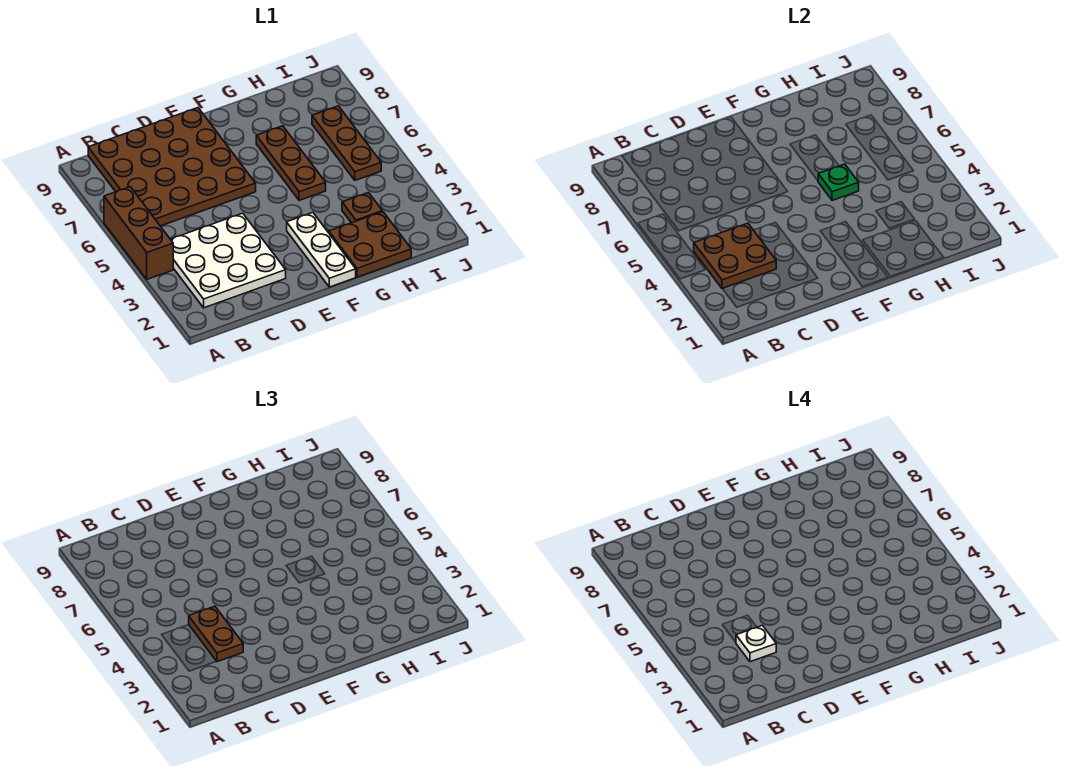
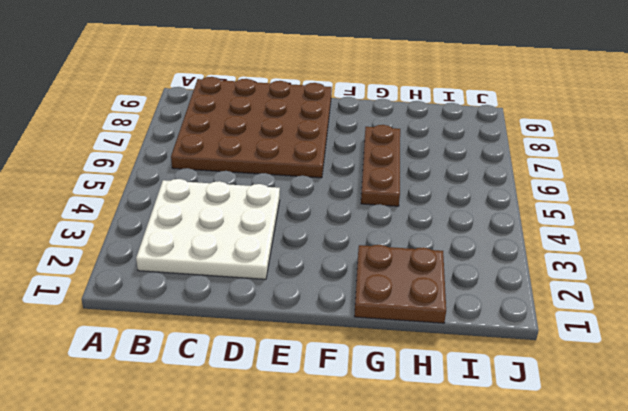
none -> brown brick A4:A6 level 1
none -> white plate F1:F3 level 1
none -> brown plate H3 level 1

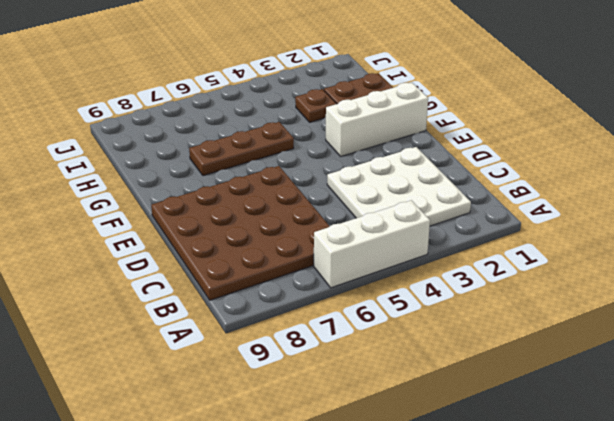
white brick A4:A6 level 1 -> brown brick A4:A6 level 1
white brick F1:F3 level 1 -> white plate F1:F3 level 1
none -> brown plate I5:I7 level 1
none -> brown plate B3:C4 level 2
none -> green plate G5 level 2

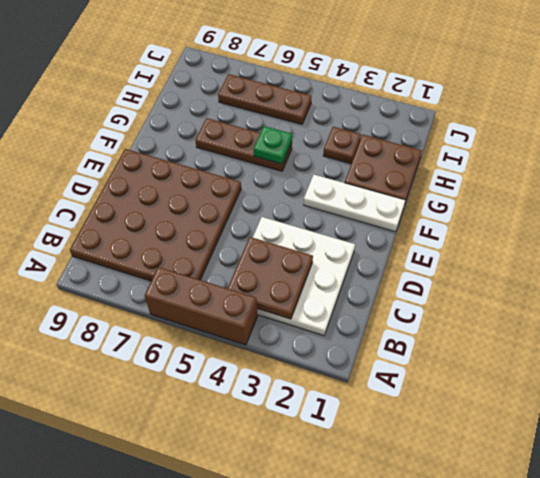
none -> brown plate C3:C4 level 3
none -> white plate C3 level 4

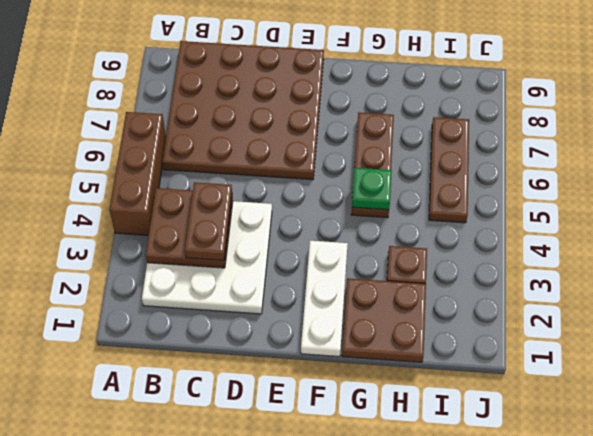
none -> white plate C3 level 4

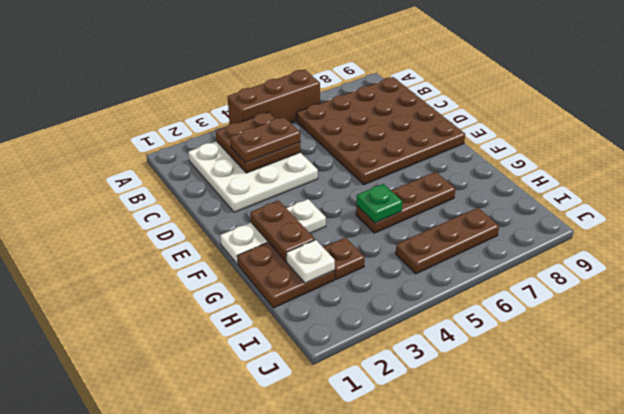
brown plate F2:G2 level 2 -> none
white plate H2 level 2 -> white plate C3 level 4

